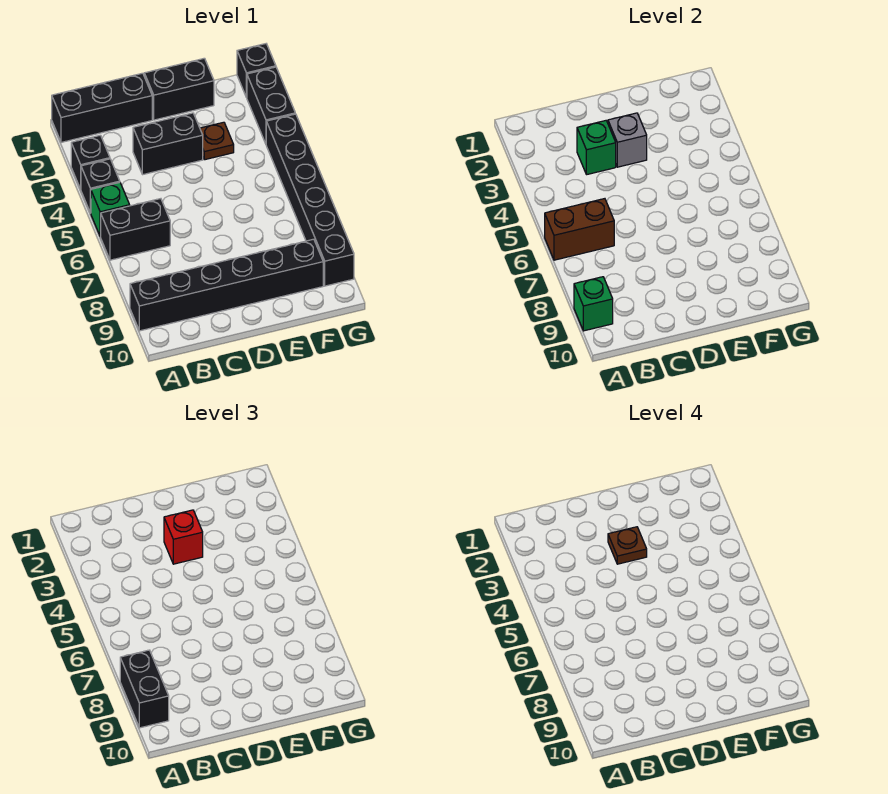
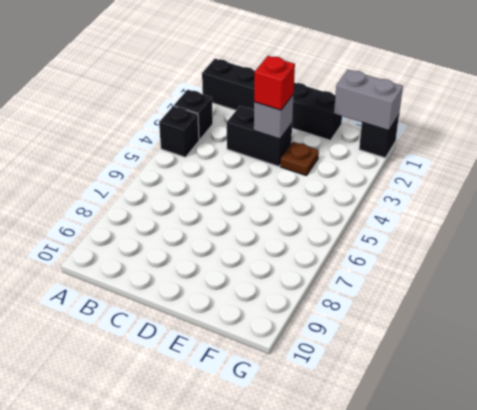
grey brick F1:G1 level 2 -> none
none -> green brick A5 level 1
none -> black brick A6:B6 level 1
none -> black brick A9:F9 level 1

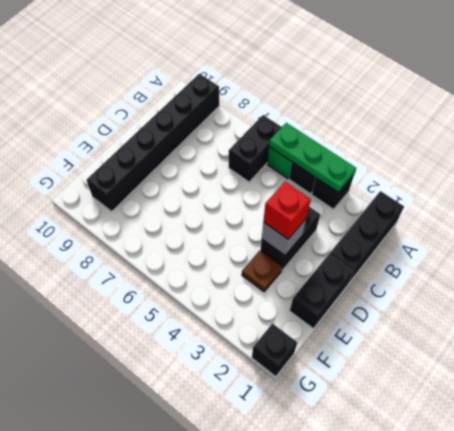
green plate A3:A5 level 2 -> none
none -> black brick G2:G3 level 1
none -> black brick G4:G9 level 1
none -> brown brick A6:B6 level 2

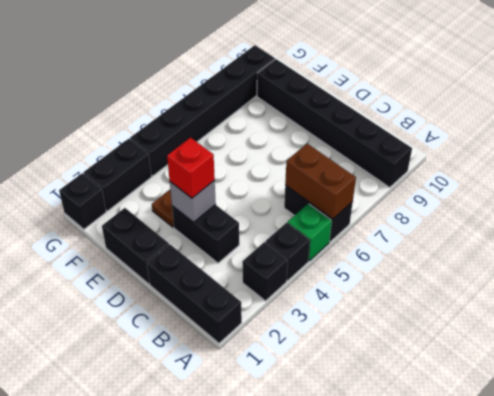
none -> green brick A9 level 2
none -> green brick C3 level 2
none -> black brick A8:A9 level 3

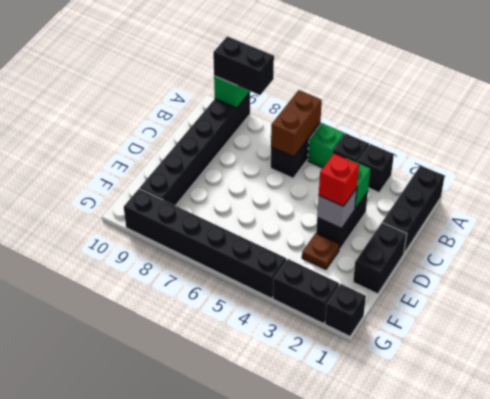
none -> brown plate D3 level 4

